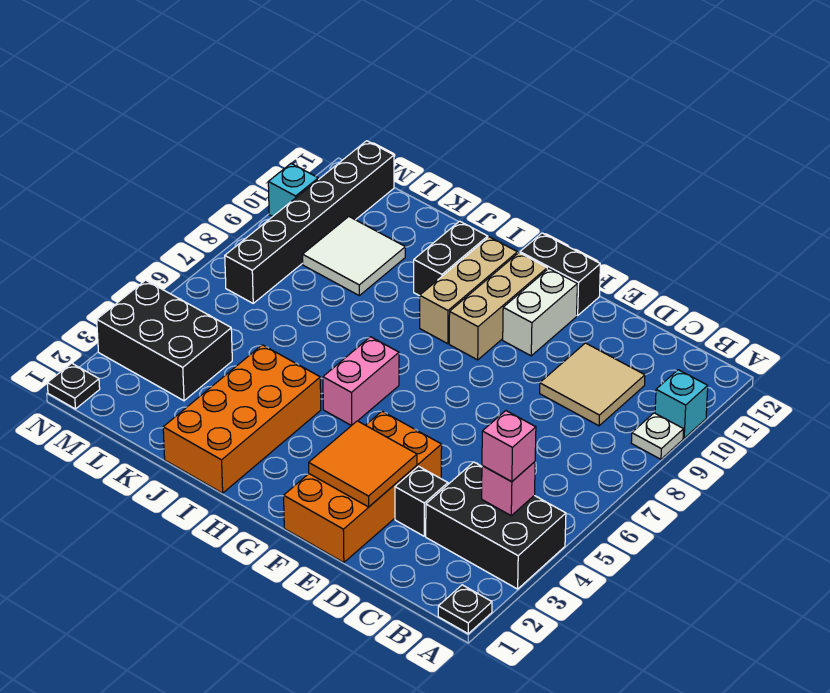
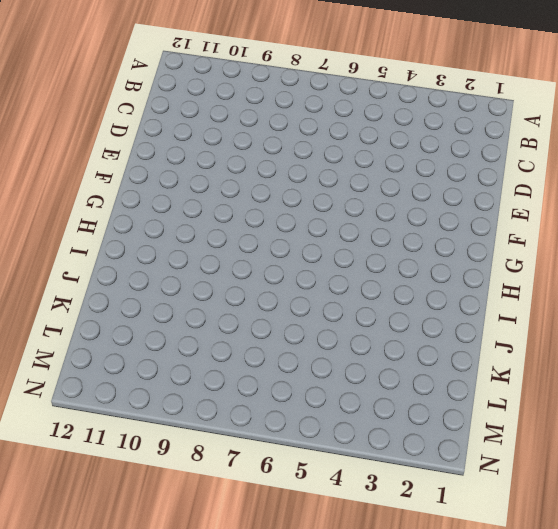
none -> black plate A1 level 1
none -> black brick A3:C4 level 1
none -> white plate A9 level 1

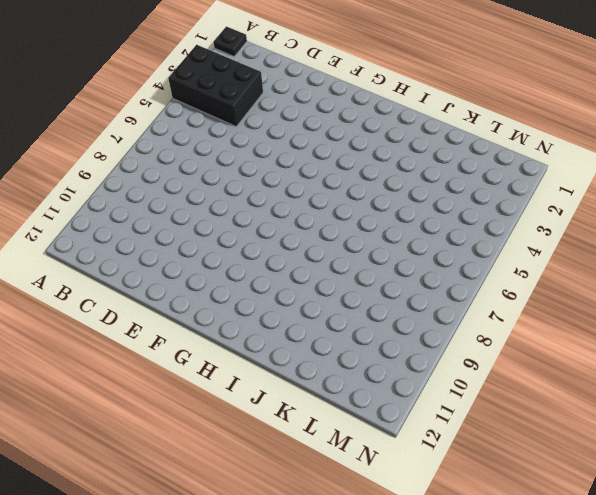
none -> white plate A9 level 1
none -> cyan brick A10 level 1
none -> tan tile C9:D10 level 1

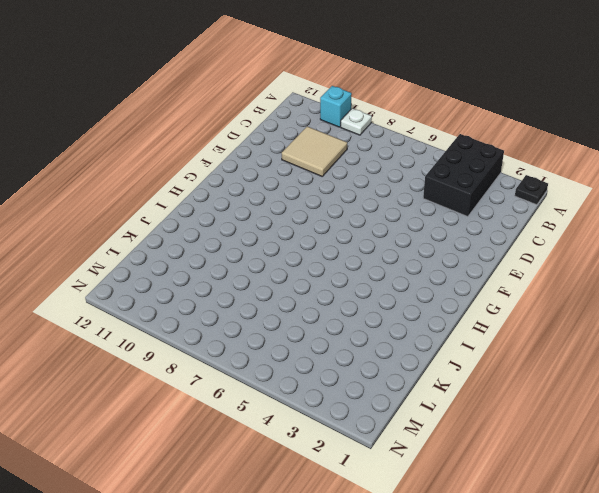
none -> black brick D3 level 1
none -> orange brick E1:F4 level 1
none -> white brick F10:F11 level 1

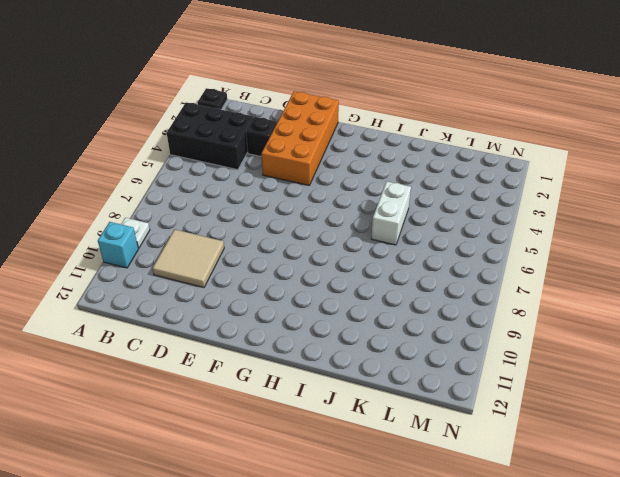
white brick J5:J6 level 1 -> white brick F10:F11 level 1
none -> black brick F12:G12 level 1
none -> tan brick G9:G11 level 1
none -> pink brick H5:H6 level 1

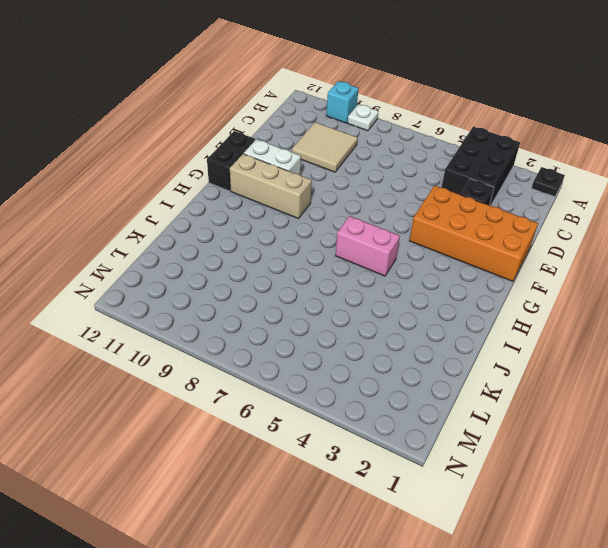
none -> tan brick H9:H11 level 1
none -> orange brick I1:J4 level 1
none -> black brick I10:I11 level 1

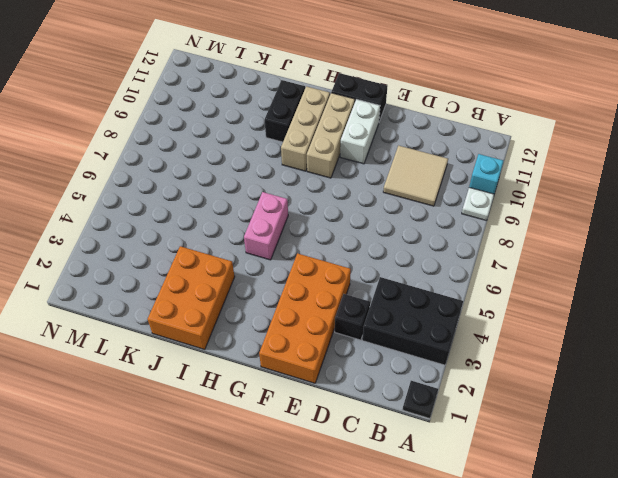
orange brick I1:J3 level 1 -> orange brick I1:J4 level 1
none -> white tile K9:L10 level 1
none -> black brick L3:N4 level 1
none -> black brick M7:M12 level 1

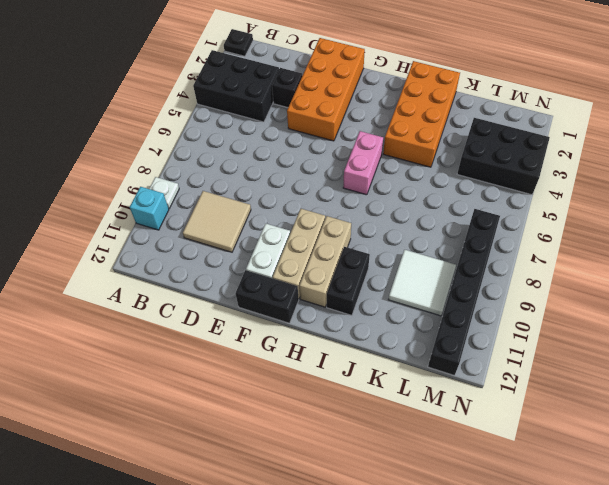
none -> black plate N1 level 1
none -> cyan brick N10 level 1
none -> pink brick B4 level 2

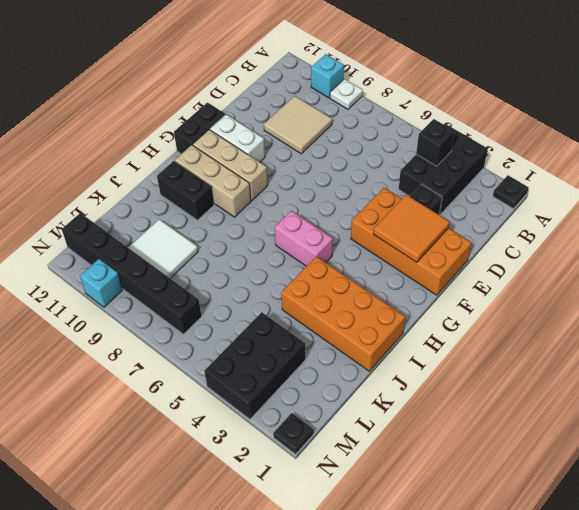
black brick B4 level 2 -> pink brick B4 level 2
none -> pink brick B4 level 3

